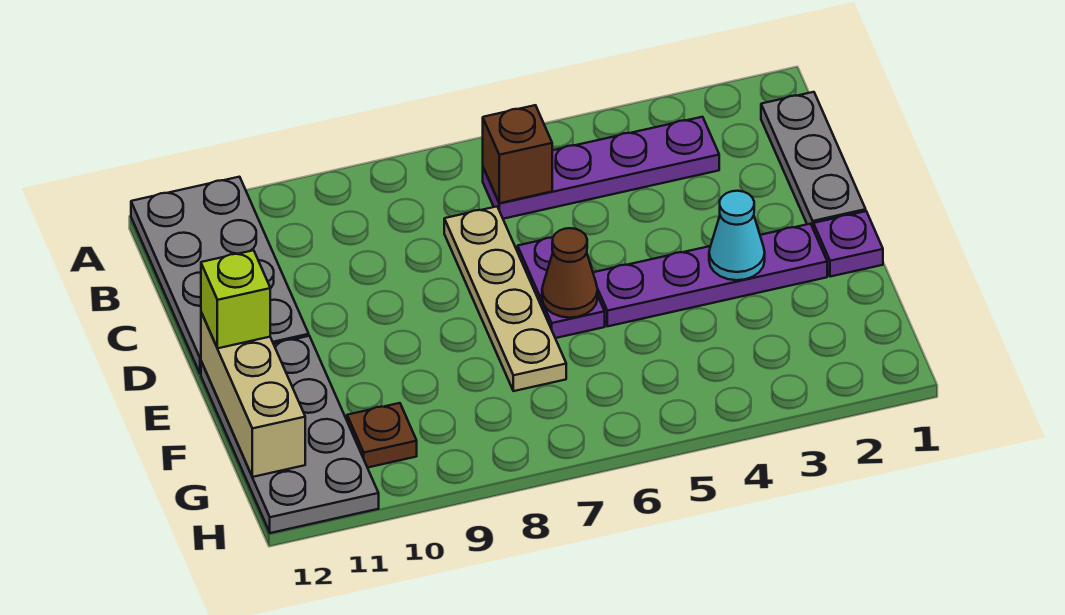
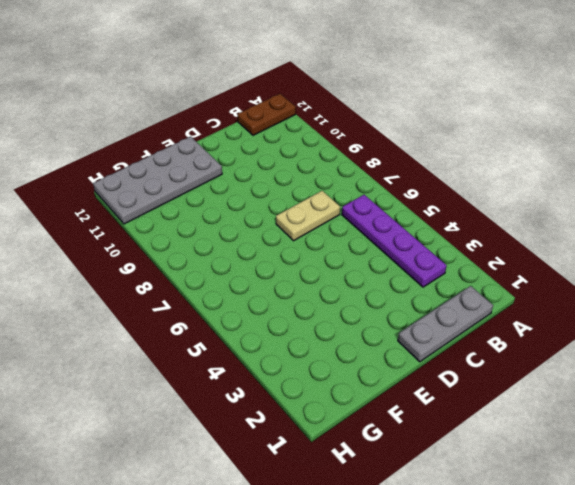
brown plate A12:B12 level 1 -> grey plate A11:D12 level 1
tan plate C7:D7 level 1 -> tan plate C7:F7 level 1
none -> purple plate D6:E6 level 1
none -> purple plate E1 level 1
none -> purple plate E2:E5 level 1

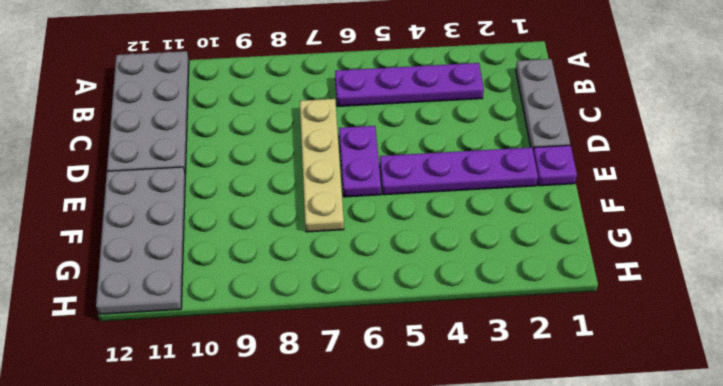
none -> brown plate G10 level 1
none -> brown brick B6 level 2
none -> cyan cone E3 level 2

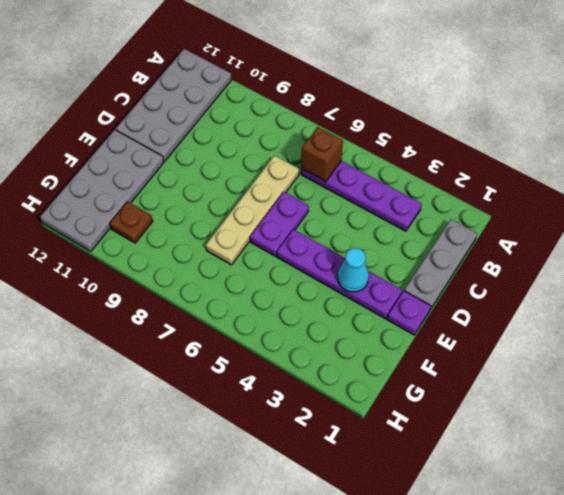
none -> brown cone E6 level 2
none -> tan brick E12:G12 level 2
none -> lime brick E12 level 3

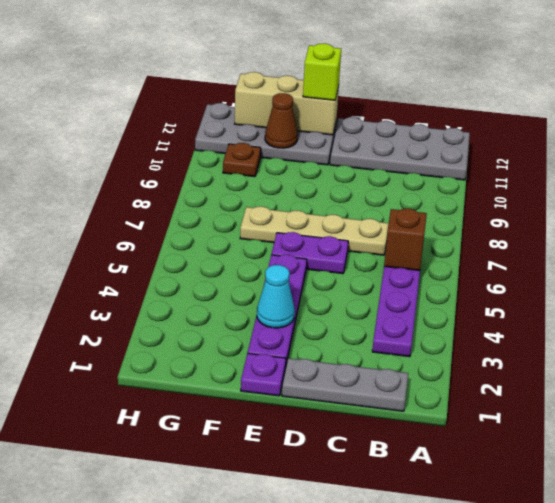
brown cone F11 level 2 -> brown cone E6 level 2

